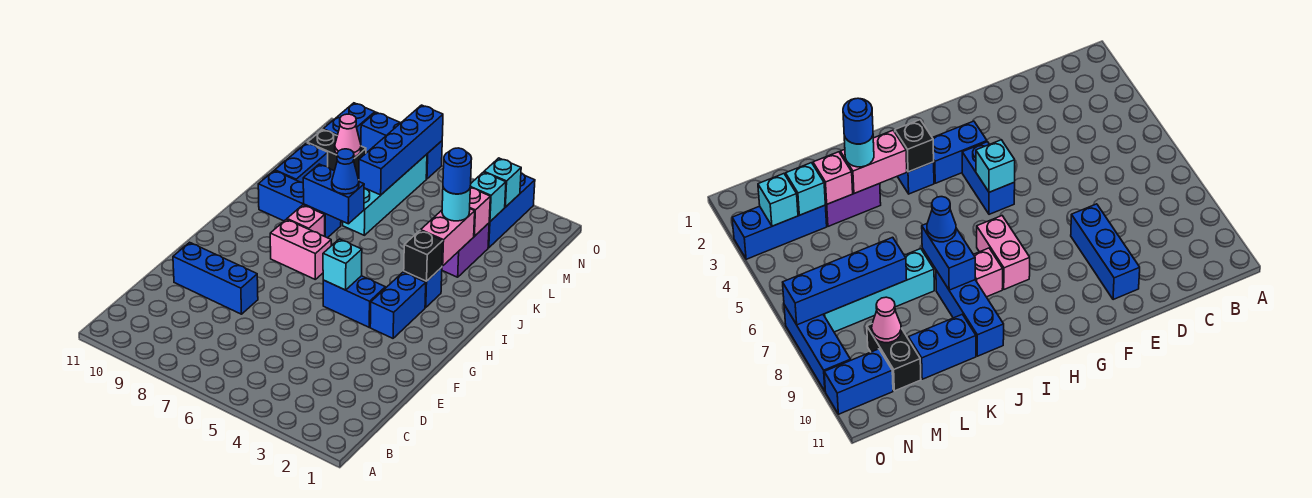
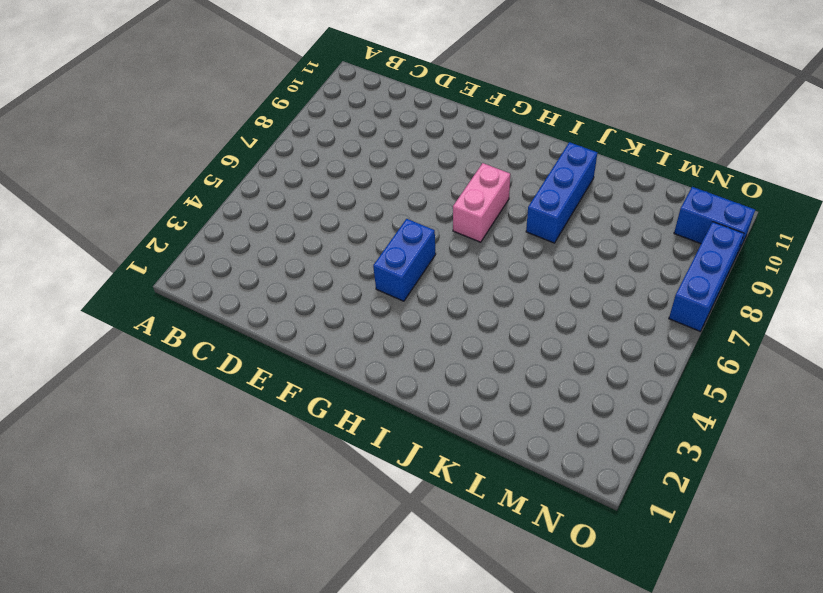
none -> blue brick E8:E10 level 1
none -> blue brick G3:H3 level 1
none -> blue brick I3 level 1

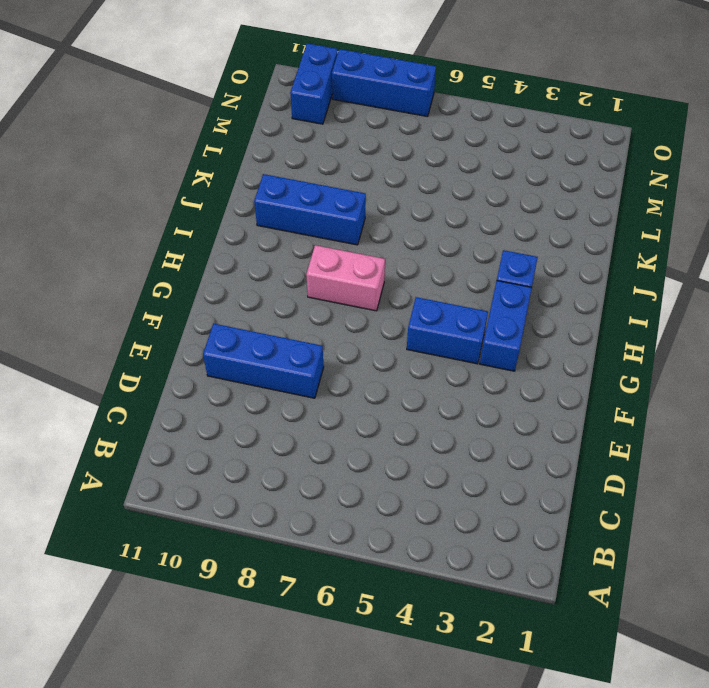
none -> pink brick I8 level 1
none -> purple brick K3:L3 level 1
none -> cyan brick K7:N7 level 1

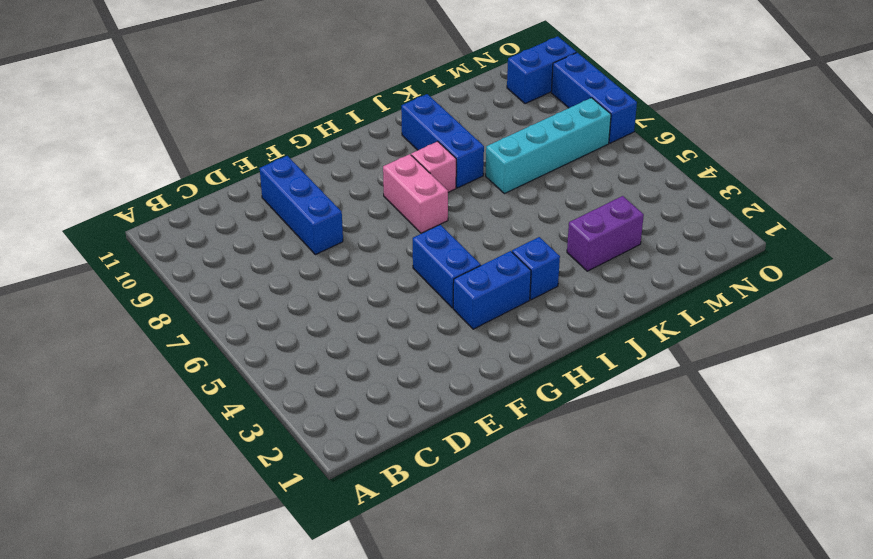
none -> blue brick K10:L10 level 1
none -> blue brick M3:O3 level 1
none -> black brick M9:M10 level 1

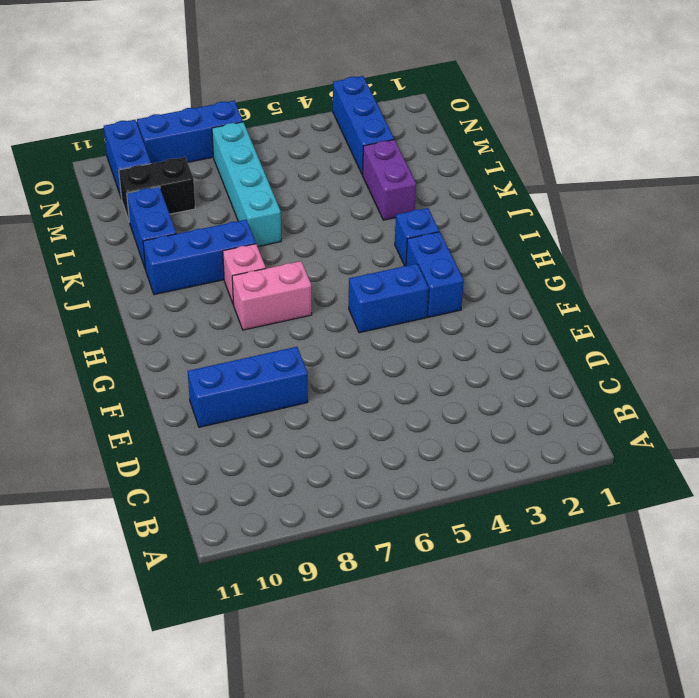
none -> cyan brick G5 level 2
none -> black brick I3 level 2
none -> pink brick J3:K3 level 2

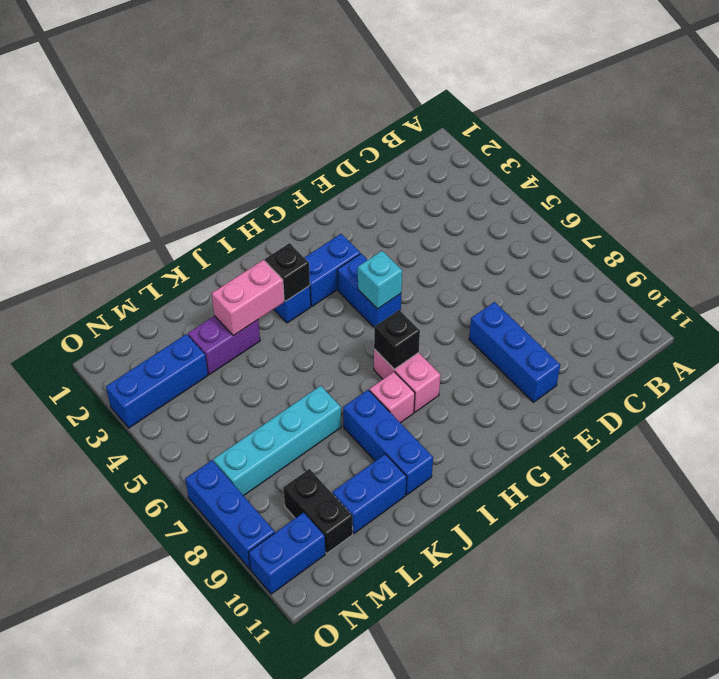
black brick H7 level 2 -> none
none -> blue brick J7:J8 level 2
none -> pink brick L3 level 2
none -> blue brick L7:O7 level 2

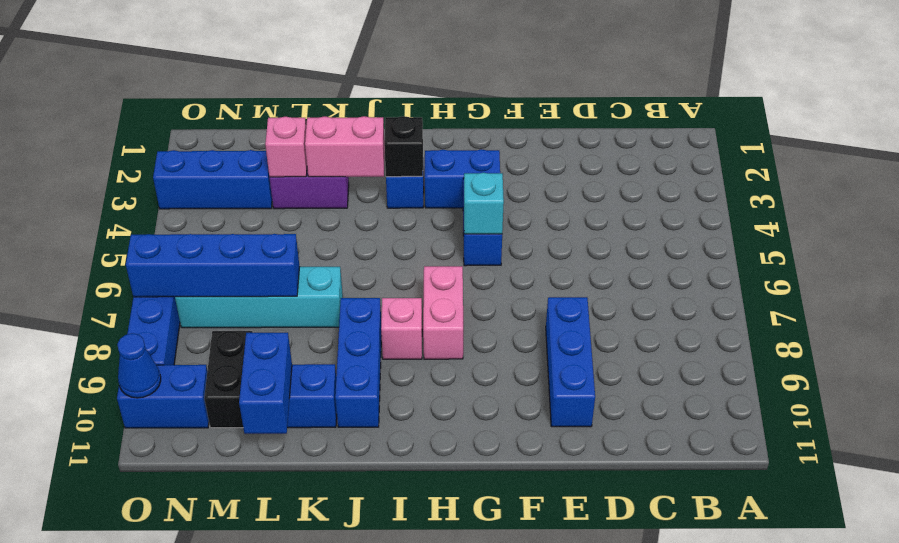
blue brick L10:L11 level 2 -> blue brick J7:J8 level 2
blue cone O10 level 2 -> blue cone J7 level 3
none -> cyan brick M3 level 2
none -> pink cone M9 level 2
none -> cyan brick N3 level 2

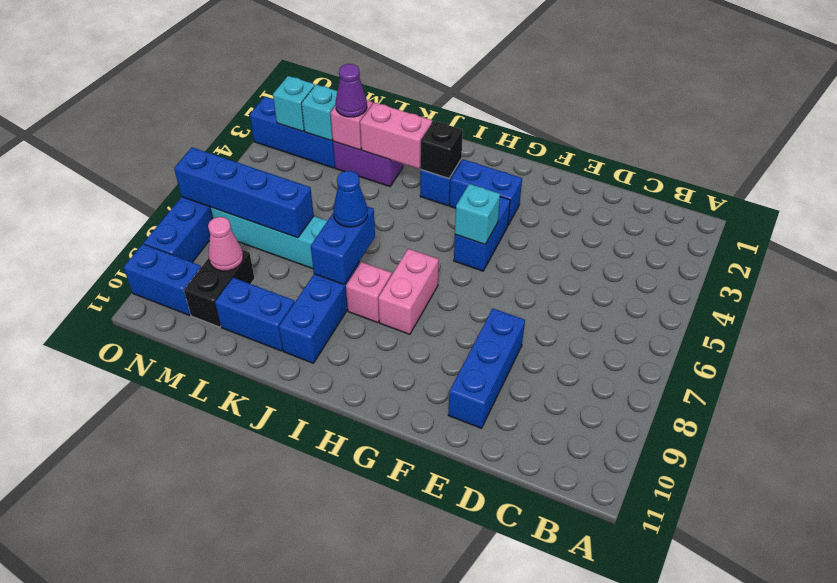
purple cone L3 level 3 -> none
none -> cyan round brick K3 level 3
none -> blue round brick K3 level 4

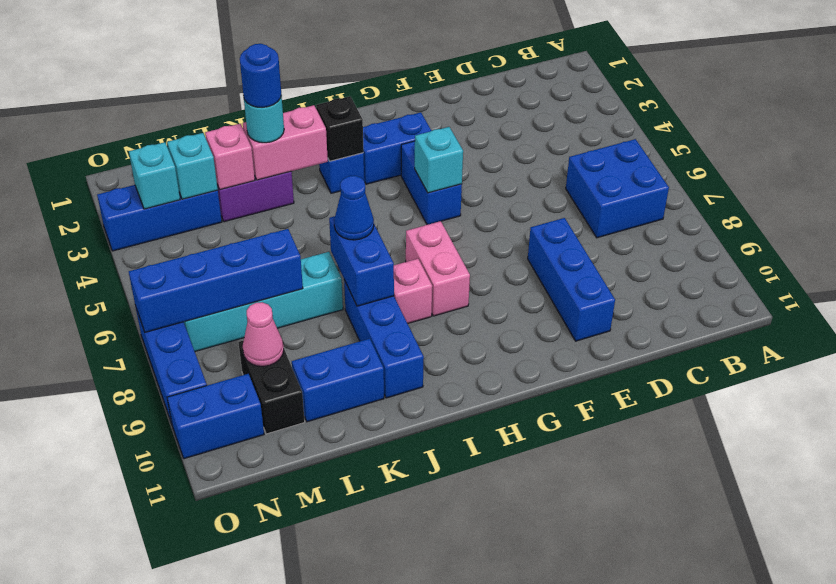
blue brick B6:C7 level 1 -> none

